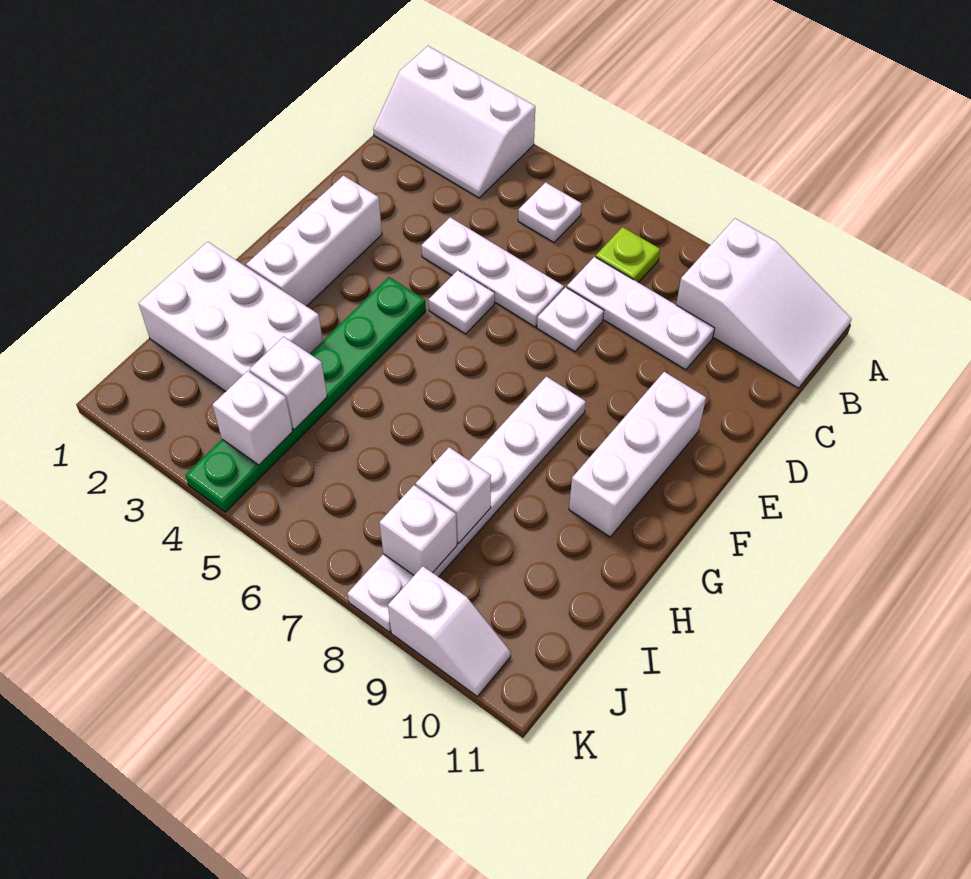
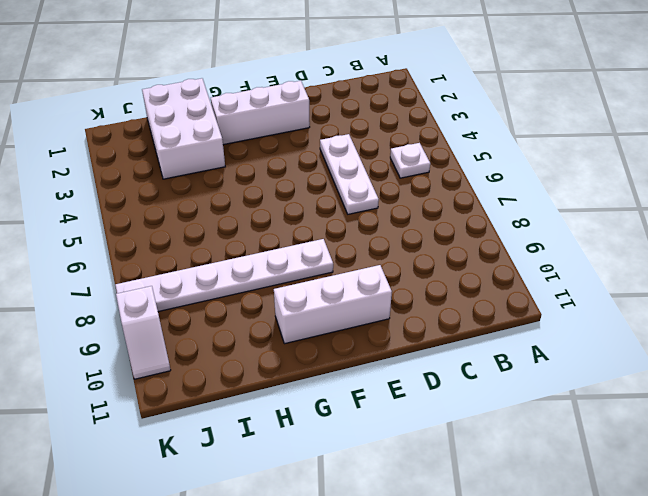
none -> white slope A1:B3 level 1 top A
none -> white slope A9:B11 level 1 top 9
none -> lime plate B7 level 1

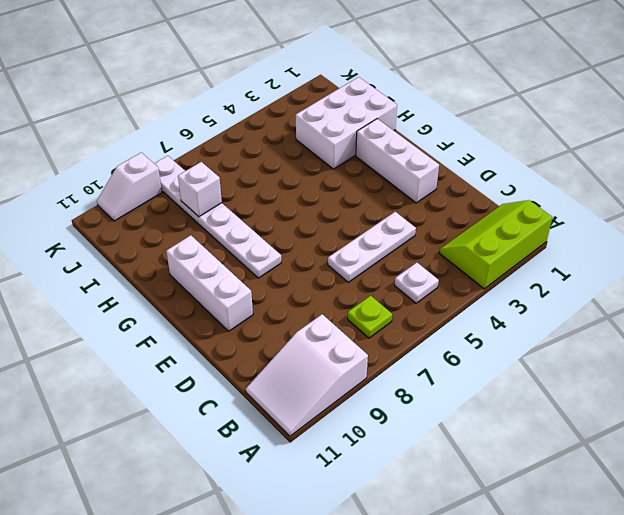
lime slope A1:B3 level 1 top A -> white slope A1:B3 level 1 top A
none -> white plate C7:C9 level 1
none -> white plate D7 level 1
none -> white plate E5 level 1

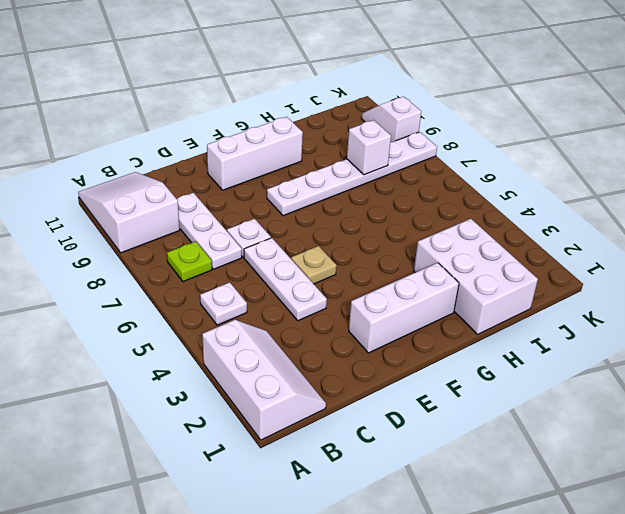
tan plate E5 level 1 -> white plate E5 level 1
none -> green plate F4:K4 level 1
none -> white brick I4 level 2
none -> white brick J4 level 2

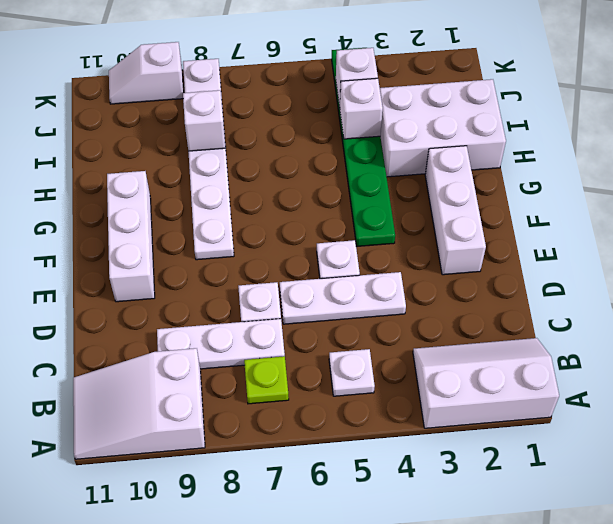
none -> white brick J8 level 2

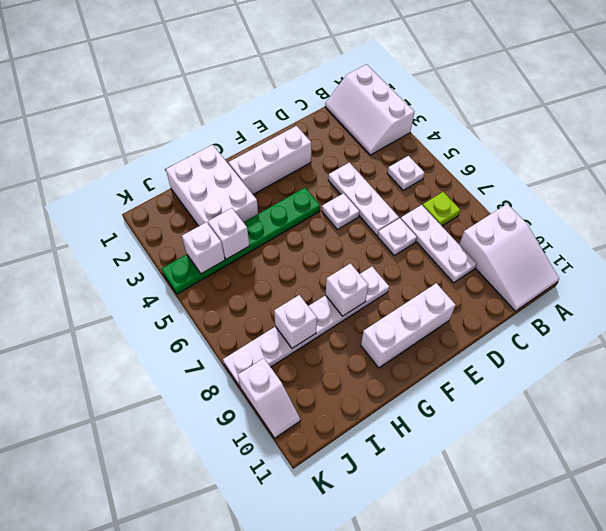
white brick G8 level 2 -> white brick J8 level 2

